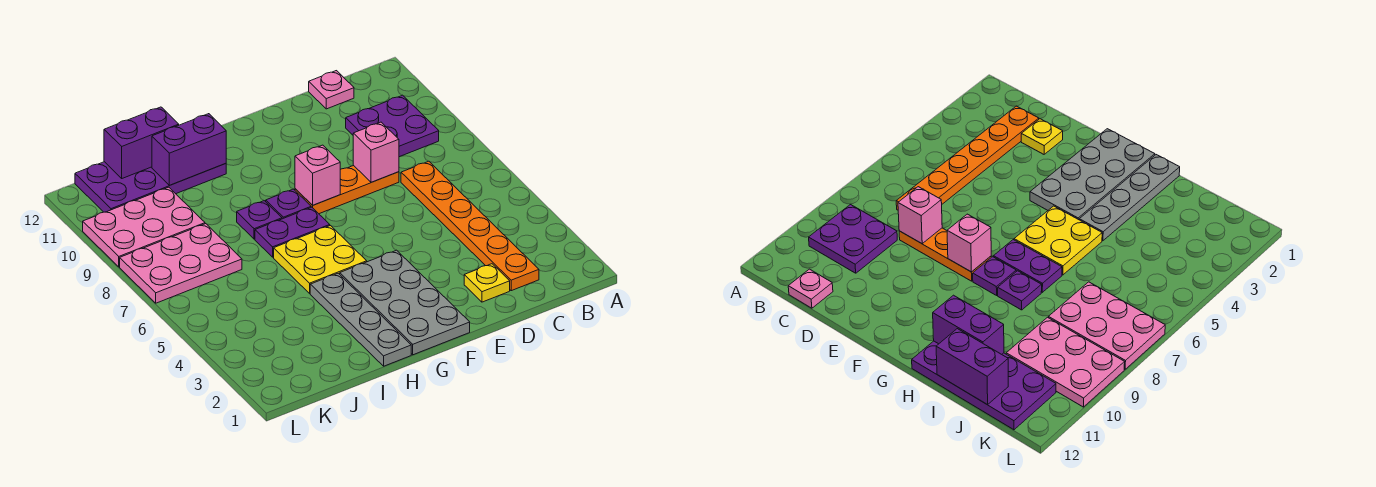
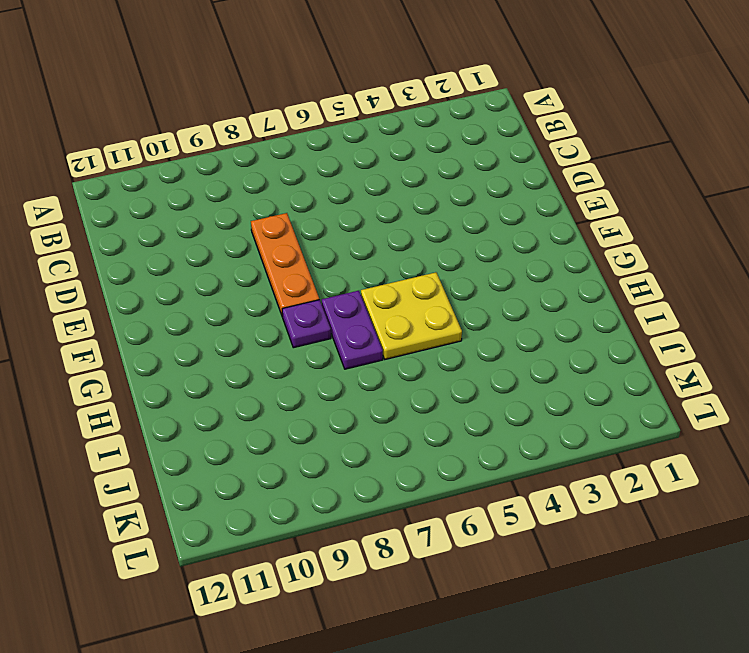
none -> purple plate B9:C10 level 1
none -> orange plate C2:C7 level 1
none -> pink plate C12 level 1

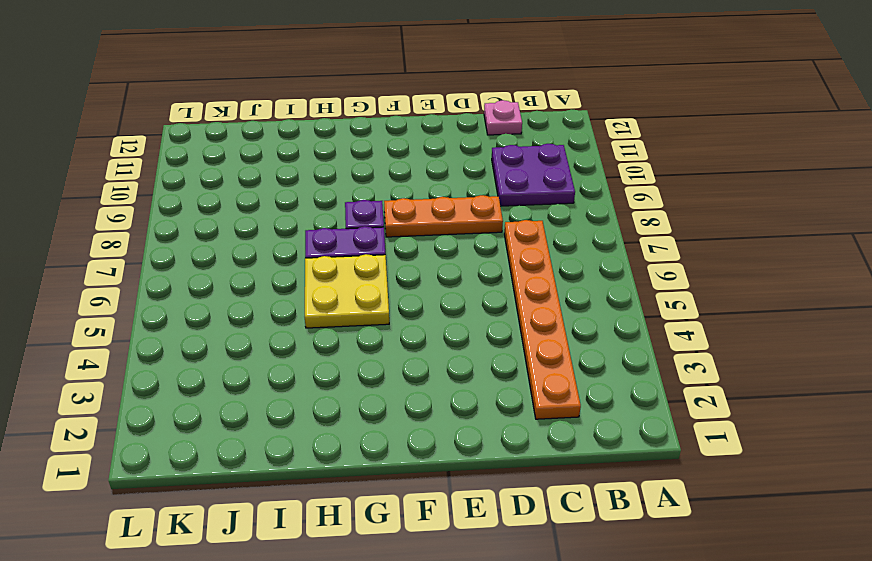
none -> yellow plate D2 level 1
none -> grey plate F1:G4 level 1
none -> grey plate H1:H4 level 1

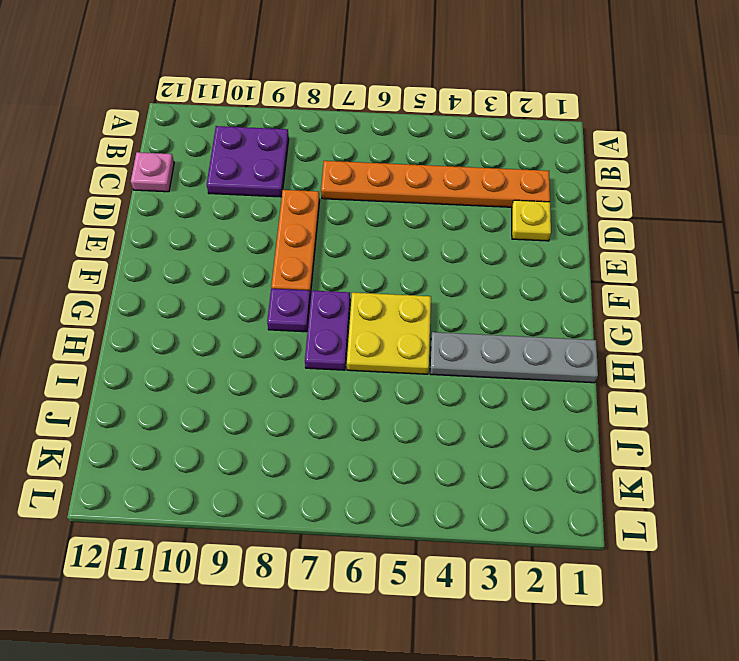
none -> grey plate F1:G4 level 1
none -> purple plate H8 level 1
none -> purple plate H11:K12 level 1

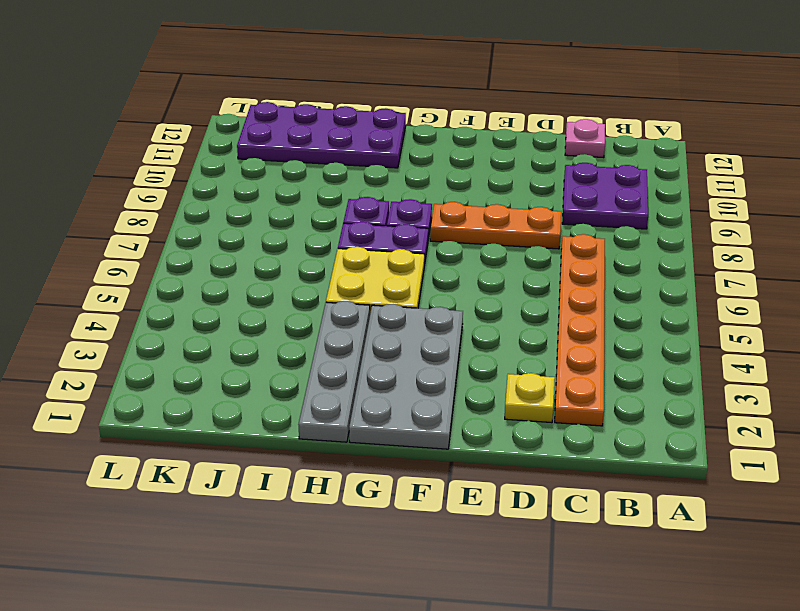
none -> pink plate J7:L8 level 1
none -> pink plate J9:L10 level 1
none -> pink brick D8 level 2

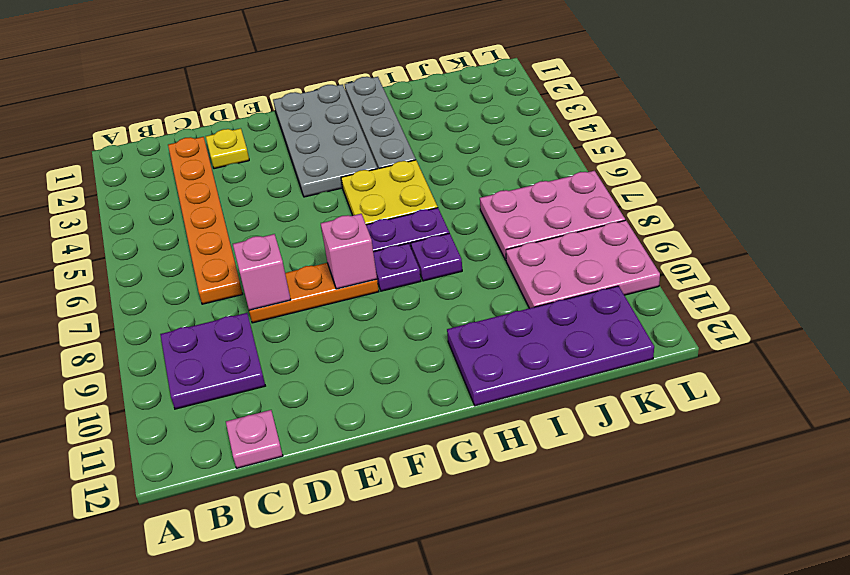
none -> purple brick H11:I11 level 2
none -> purple brick I12:J12 level 2

